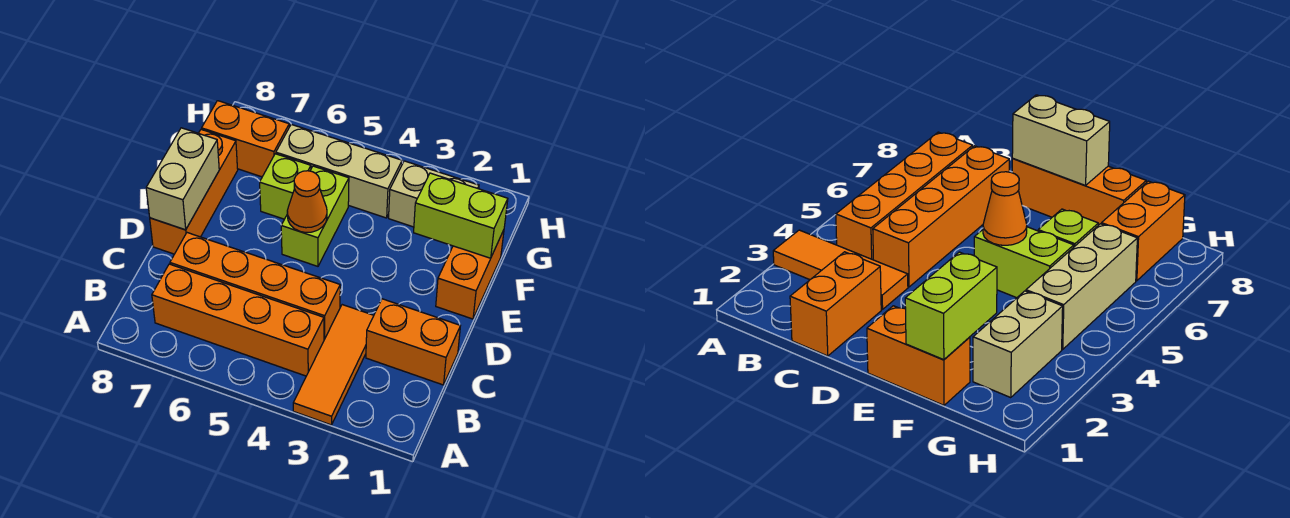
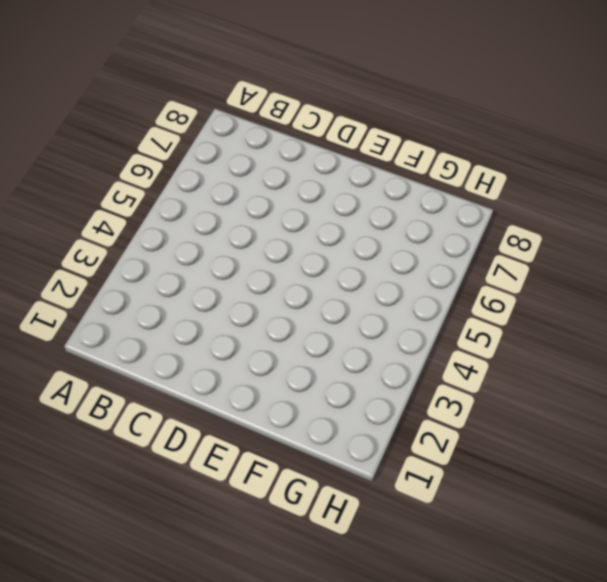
none -> orange tile A3:C3 level 1
none -> orange brick B4:B7 level 1
none -> orange brick C1:C2 level 1

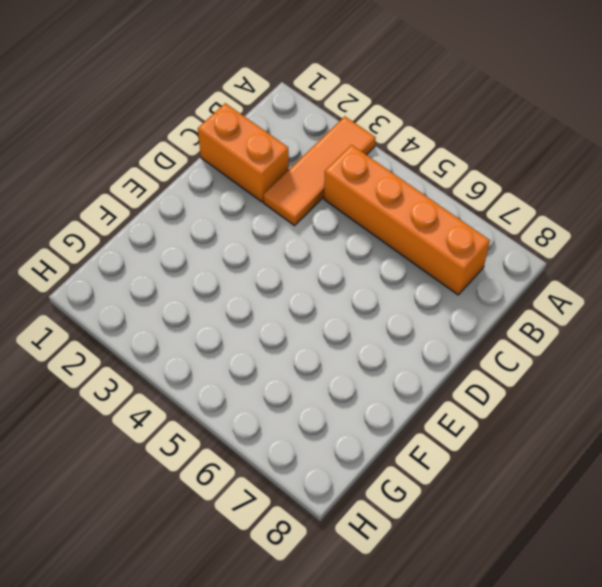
none -> orange brick C4:C7 level 1
none -> orange brick D8:F8 level 1
none -> orange brick E1:F1 level 1

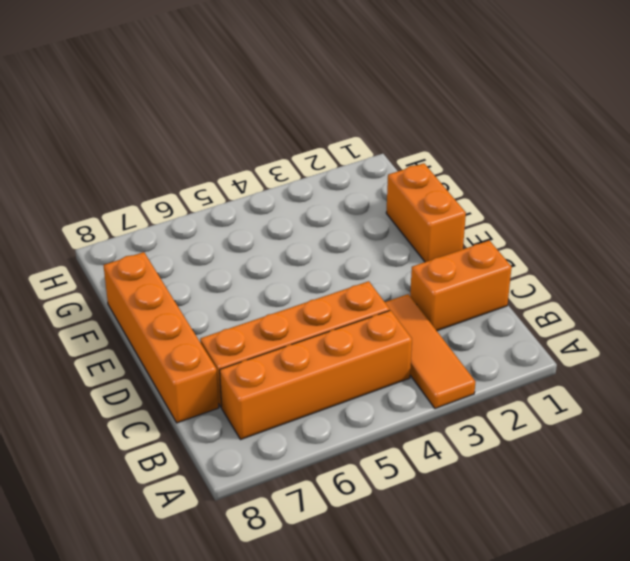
orange brick C8:F8 level 1 -> orange brick D8:F8 level 1
none -> lime brick E5:F5 level 1
none -> lime brick F6 level 1
none -> tan brick G2:G3 level 1

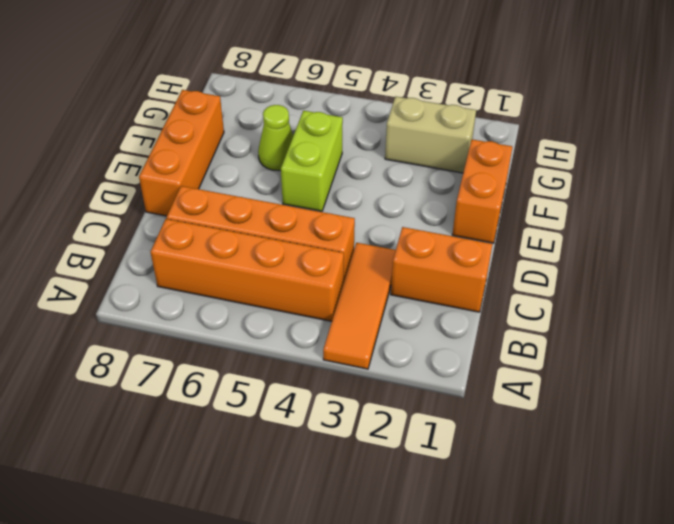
lime cone F6 level 1 -> lime brick F6 level 1
none -> tan brick G4:G6 level 1
none -> orange brick G7:G8 level 1
none -> tan brick D8:E8 level 2

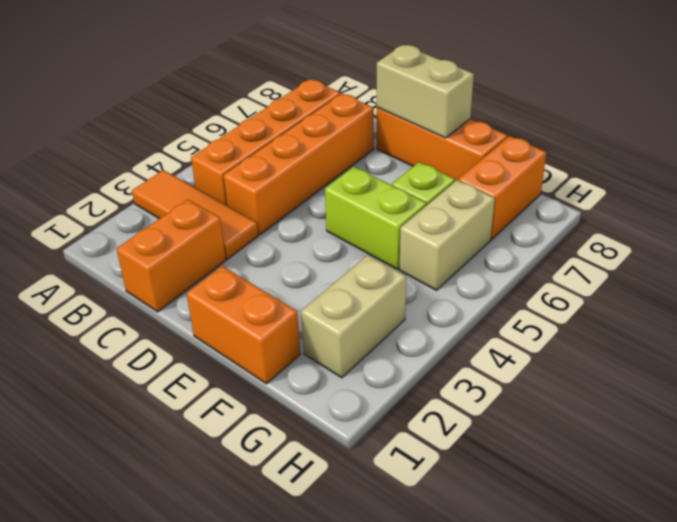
tan brick G5:G6 level 1 -> tan brick G4:G6 level 1
none -> orange cone E5 level 2
none -> lime brick F1:F2 level 2

